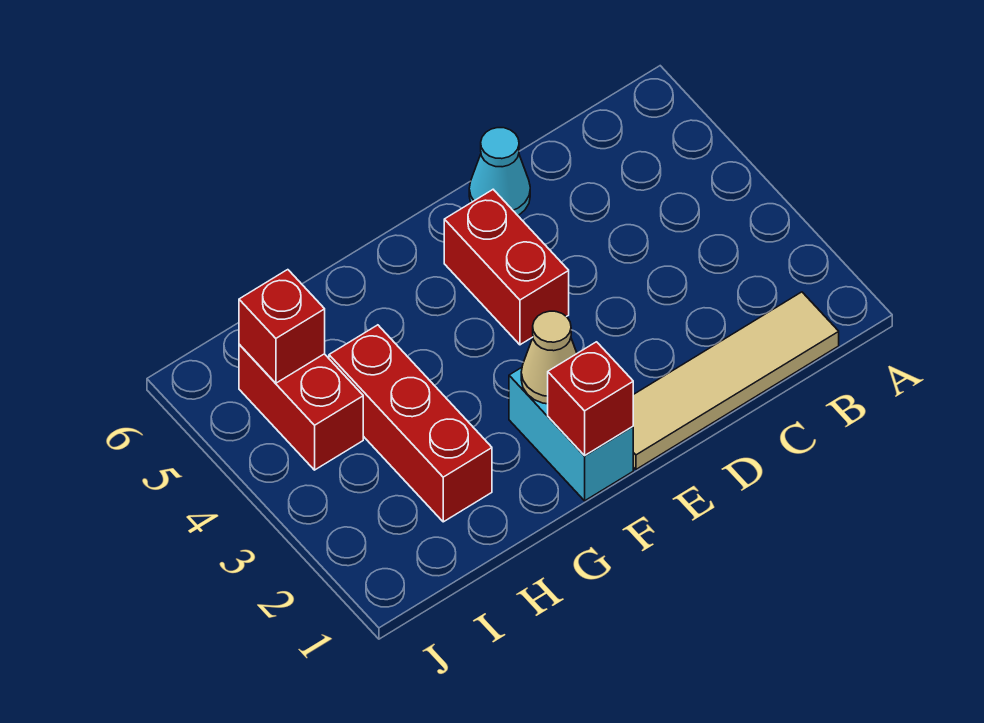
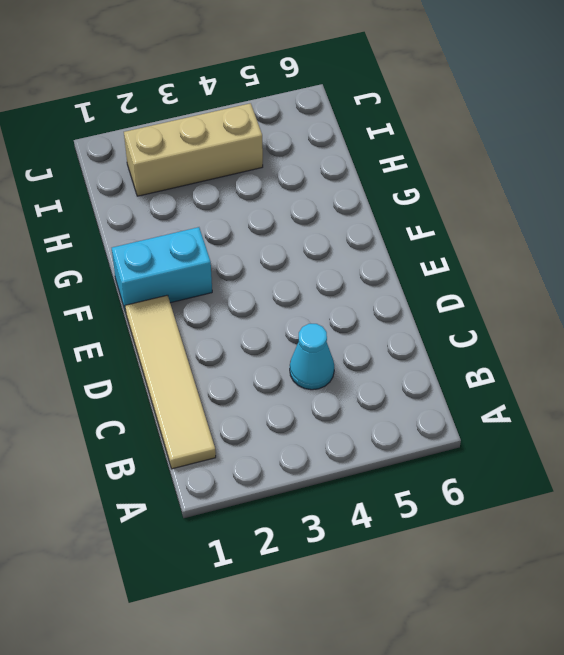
cyan cone C4 level 1 -> cyan cone D6 level 1
tan brick I2:I4 level 1 -> red brick I4:I5 level 1
none -> red brick E4:E5 level 1
none -> red brick H2:H4 level 1

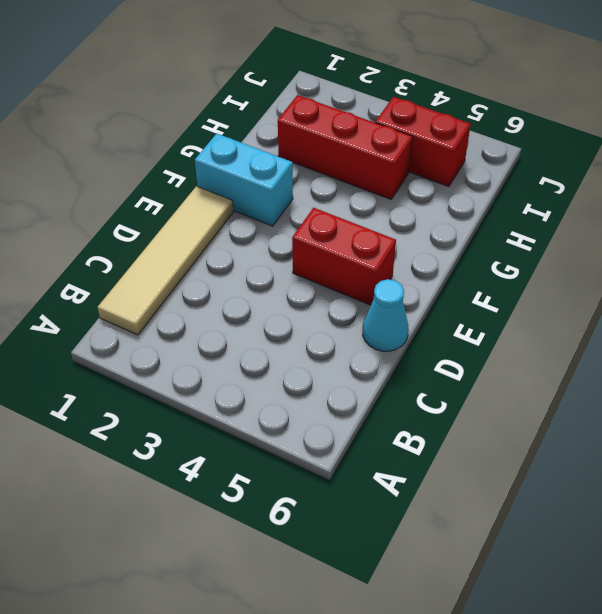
none -> red brick F1 level 2
none -> tan cone F2 level 2

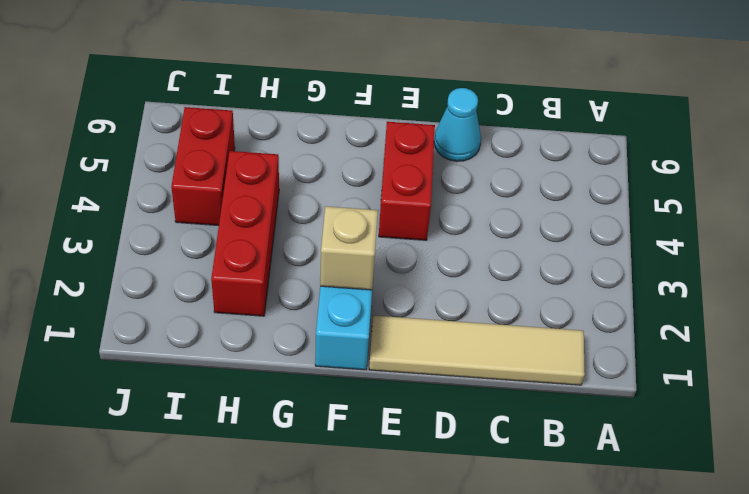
tan brick F2 level 2 -> tan cone F2 level 2
none -> red brick F1 level 2
none -> red brick I5 level 2

